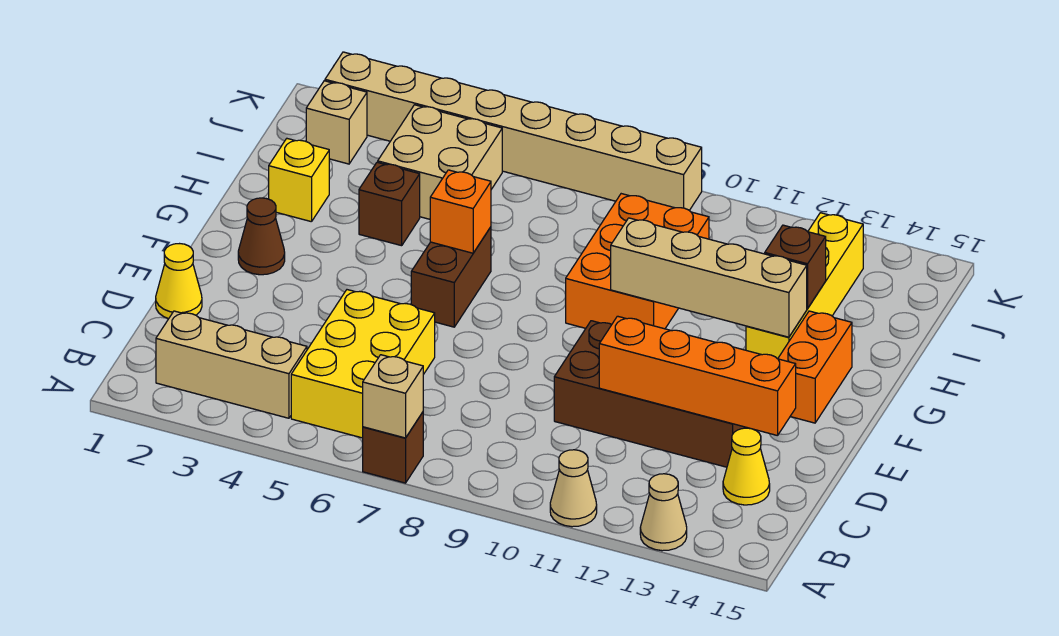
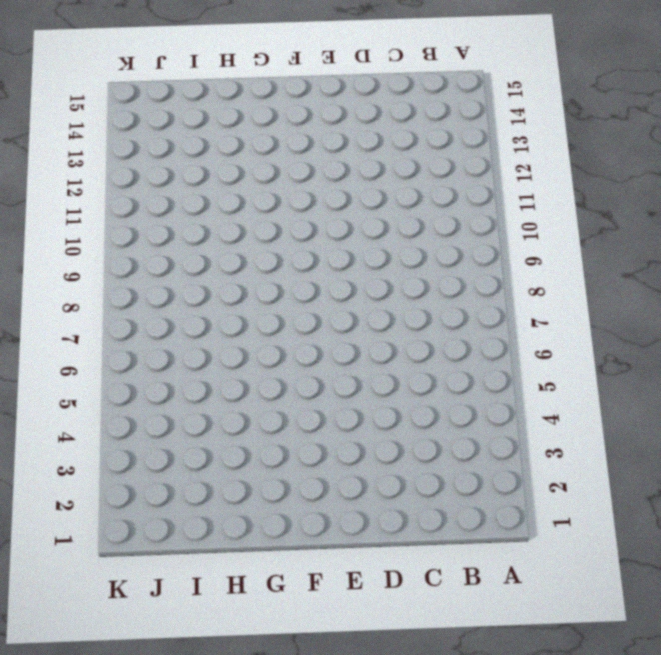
none -> brown brick A7 level 1
none -> tan cone A11 level 1
none -> tan cone A13 level 1

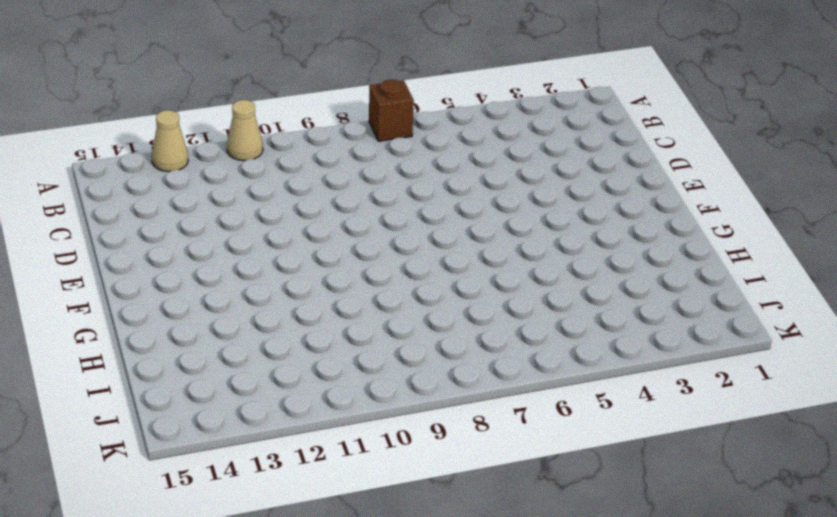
none -> tan brick B2:B4 level 1
none -> yellow brick B5:D6 level 1
none -> yellow cone C14 level 1

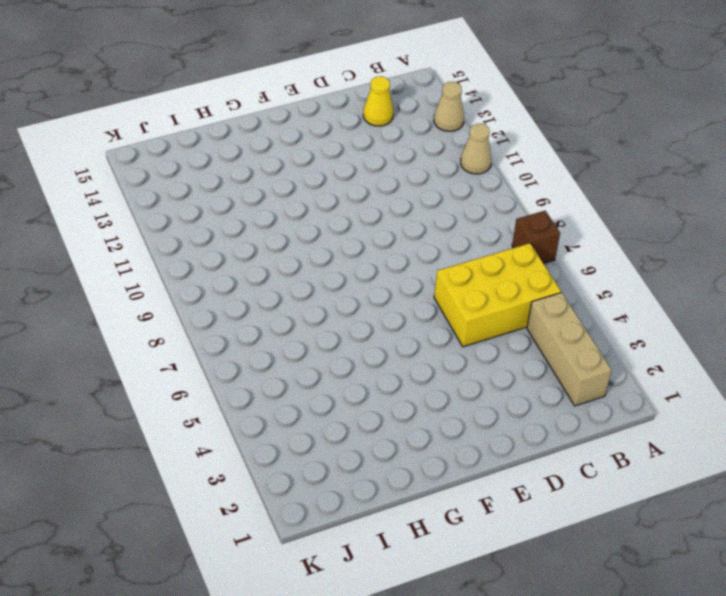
none -> yellow cone D1 level 1
none -> brown brick D10:E13 level 1
none -> brown cone F2 level 1

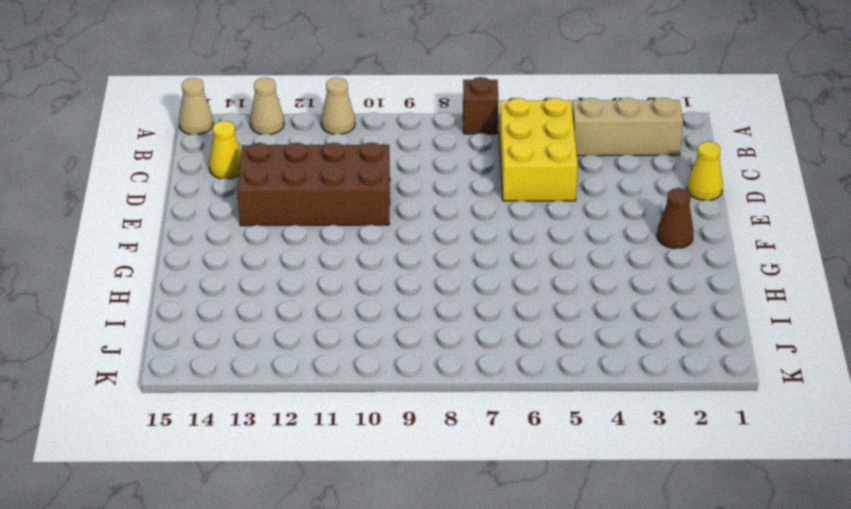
tan cone A15 level 1 -> none
none -> brown brick F6:G6 level 1
none -> orange brick F14:G14 level 1
none -> orange brick G9:I10 level 1

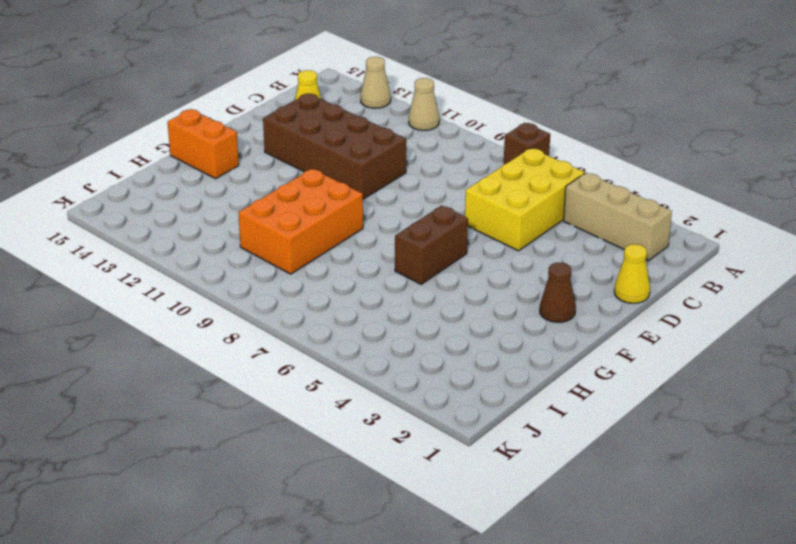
orange brick G14:G15 level 1 -> orange brick F14:G14 level 1
none -> yellow brick G13:J13 level 1
none -> yellow brick H2 level 1
none -> brown brick H4 level 1

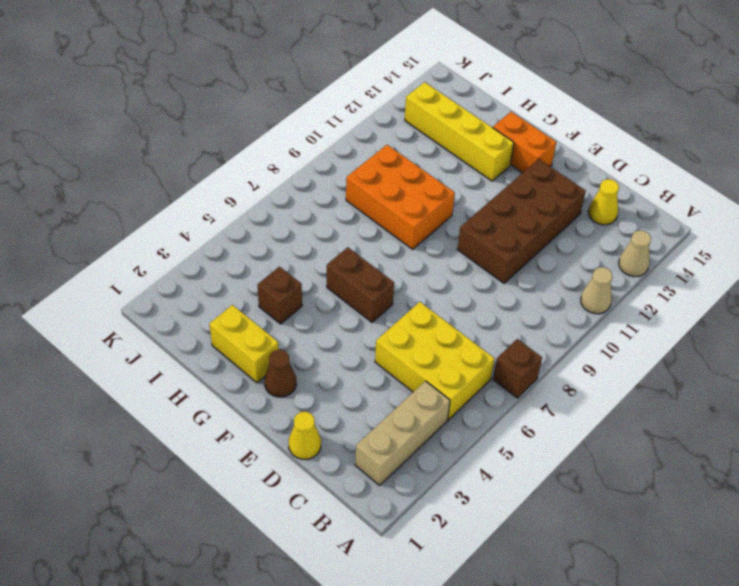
yellow brick G2:H2 level 1 -> yellow brick H2 level 1
none -> tan brick I4:J5 level 1
none -> tan brick J2 level 1
none -> tan brick K2:K9 level 1

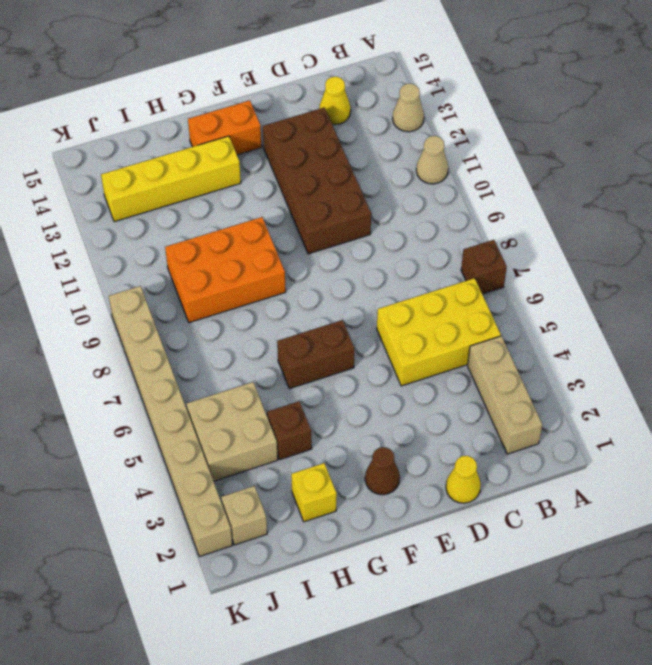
none -> tan brick A7 level 2
none -> orange brick D11:D14 level 2
none -> orange brick G6 level 2

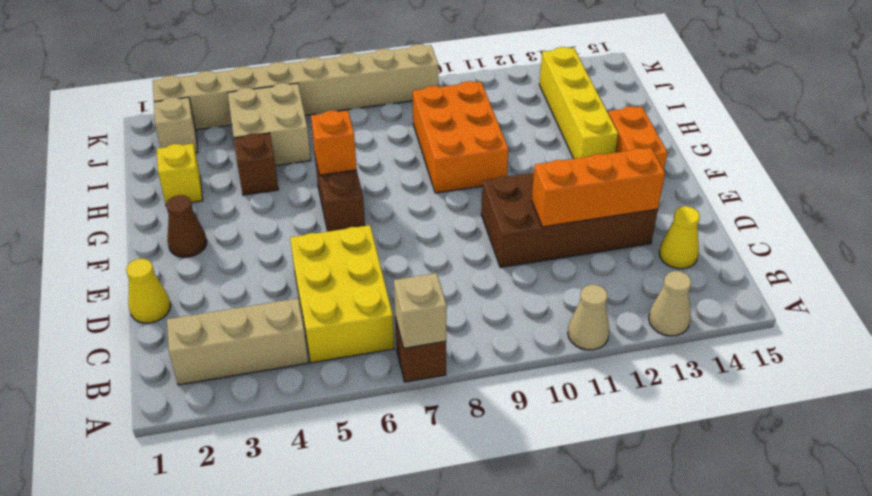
orange brick D11:D13 level 2 -> orange brick D11:D14 level 2
none -> tan brick G10:G13 level 2
none -> brown brick H13 level 2

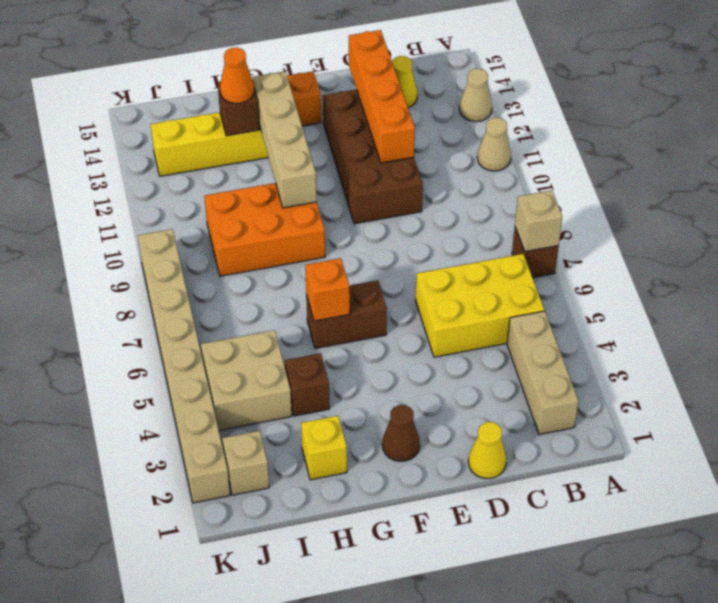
orange cone H13 level 3 -> none

